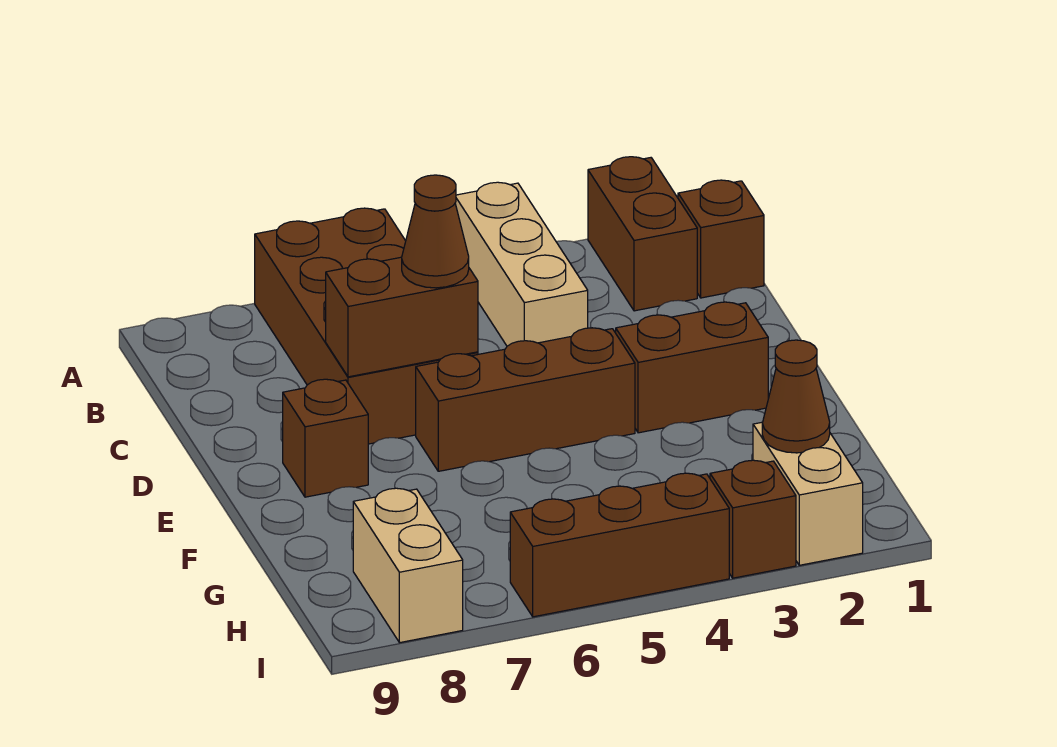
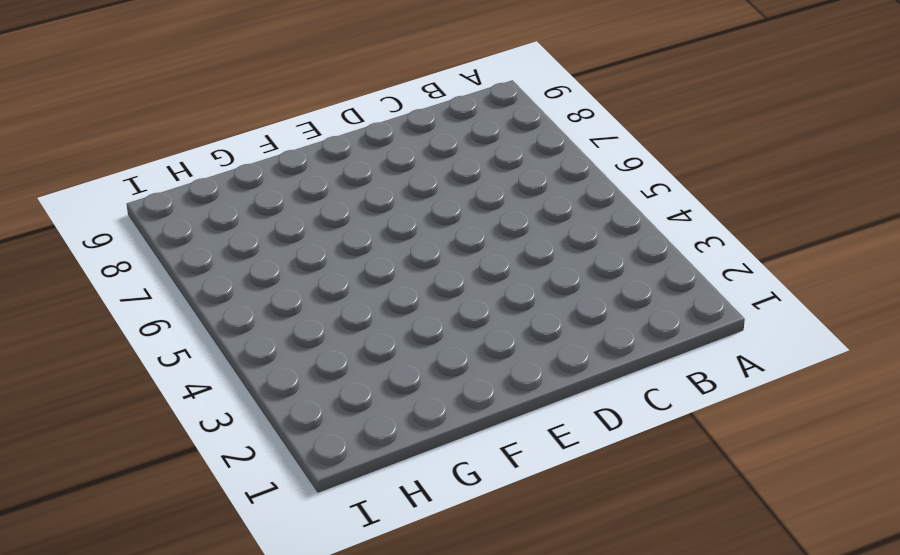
none -> brown brick A2:B2 level 1
none -> tan brick A4:C4 level 1
none -> brown brick A6:D7 level 1

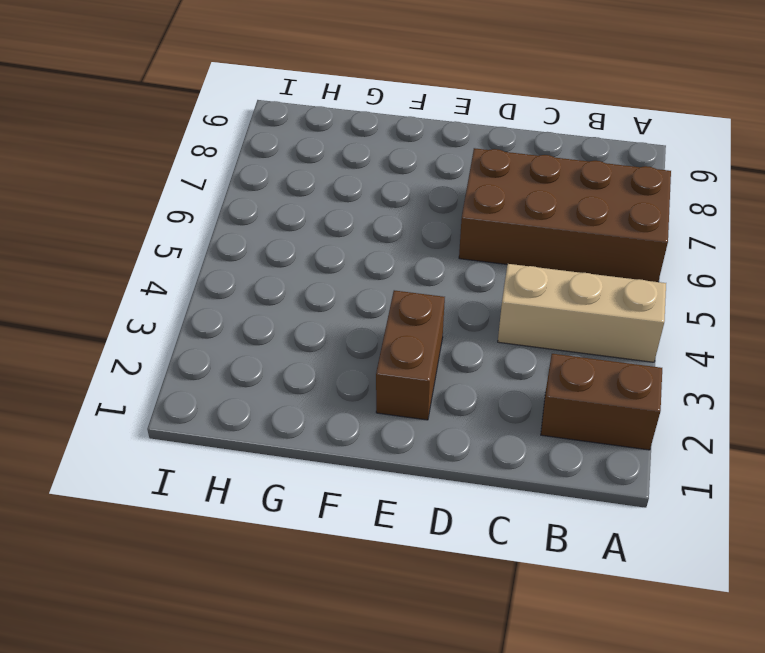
none -> brown brick B1 level 1
none -> brown brick E4:E6 level 1
none -> brown brick E8 level 1

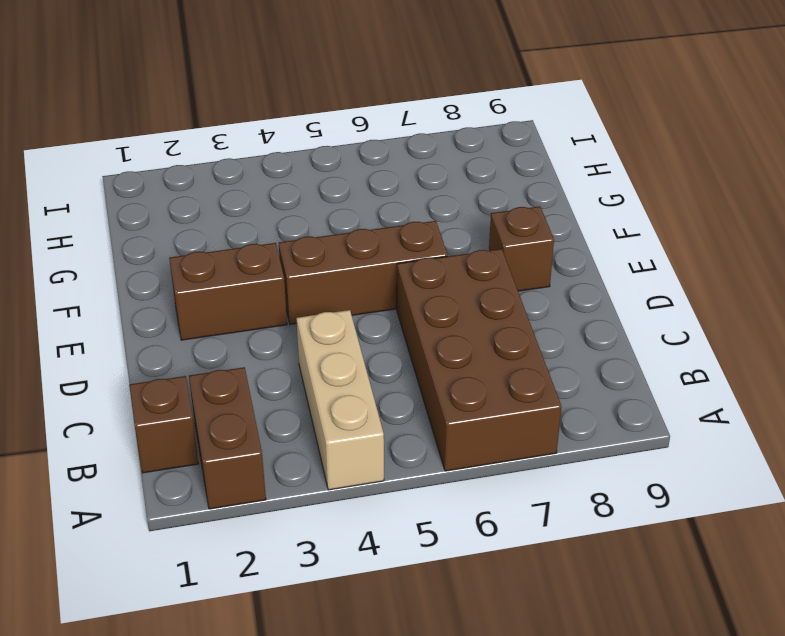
none -> tan brick H2:I2 level 1
none -> tan brick H8:I8 level 1
none -> brown brick I3 level 1

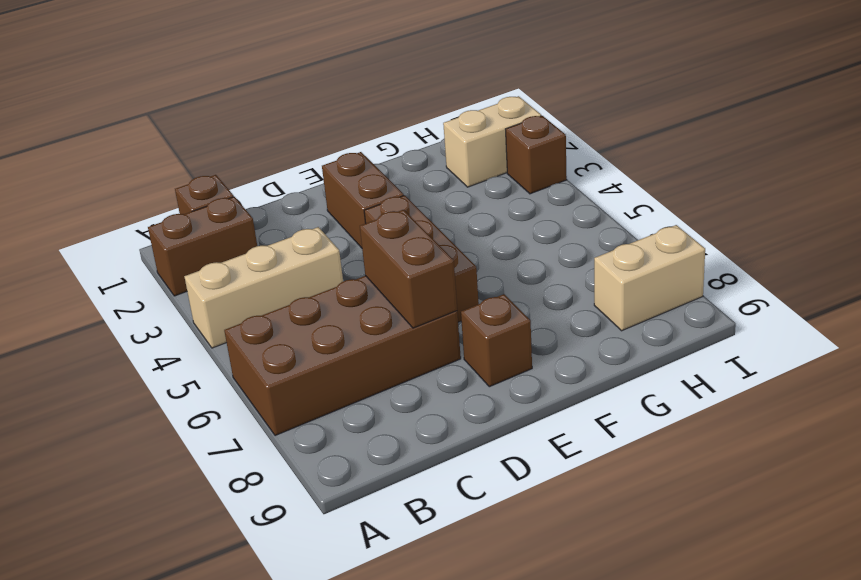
none -> brown brick I4:I6 level 1
none -> brown cone H2 level 2
none -> brown cone D6 level 3

